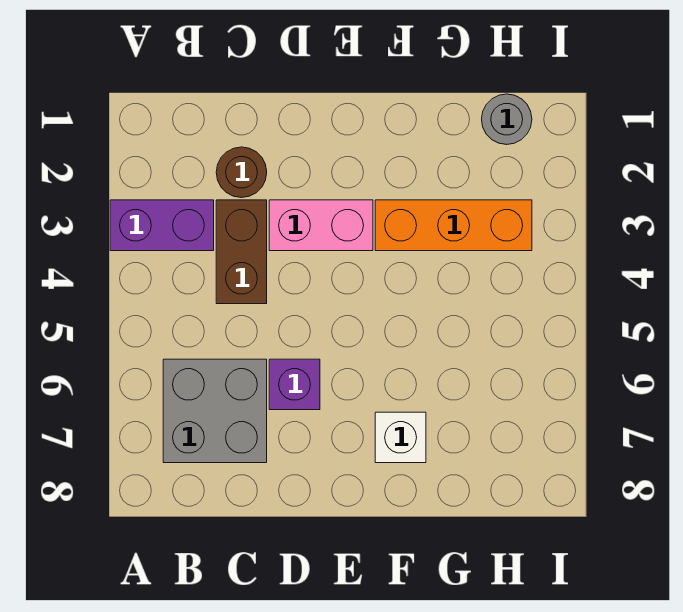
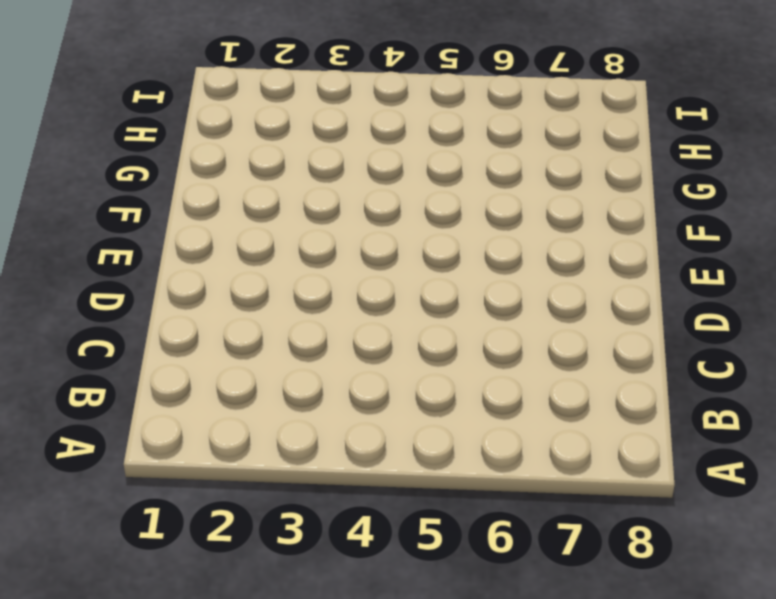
none -> purple brick A3:B3 level 1
none -> grey brick B6:C7 level 1

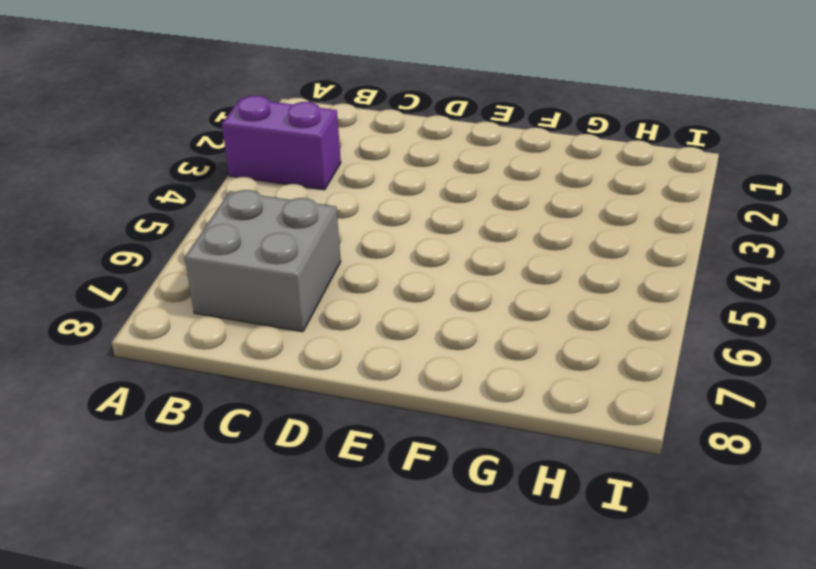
none -> brown round brick C2 level 1
none -> brown brick C3:C4 level 1

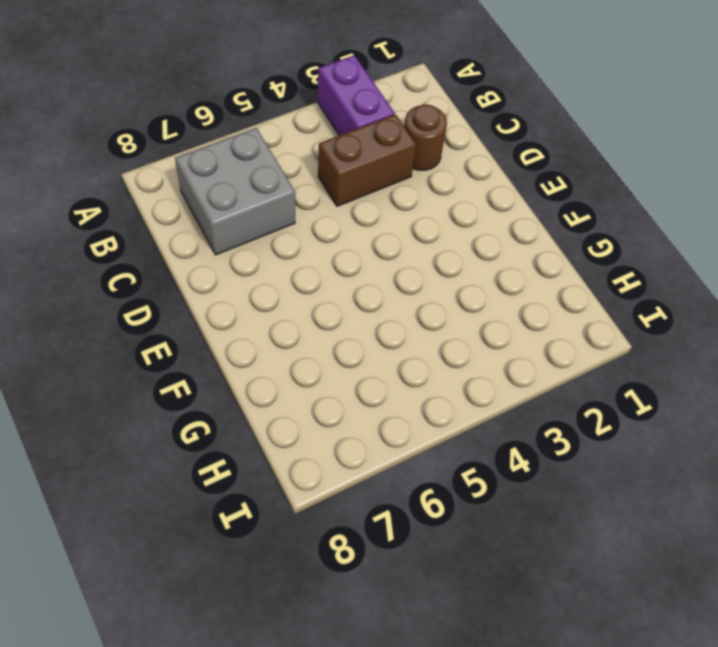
none -> pink brick D3:E3 level 1
none -> purple brick D6 level 1

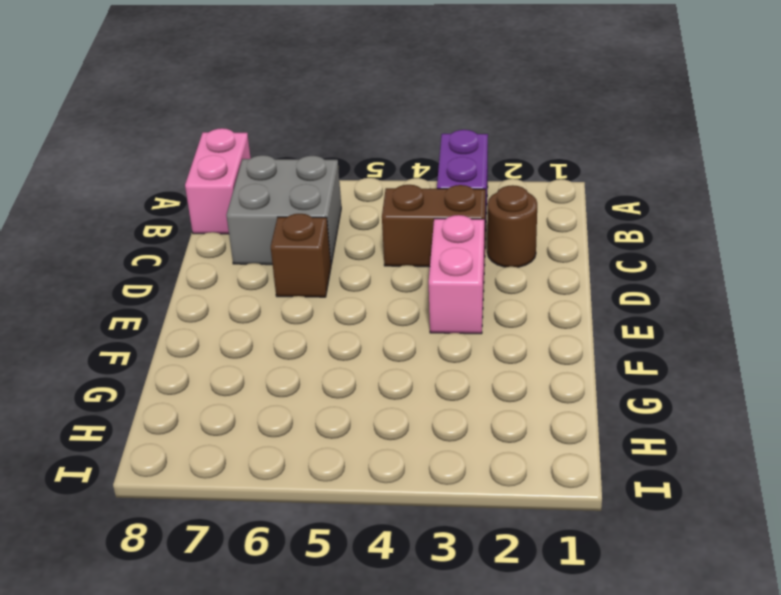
pink brick A8:B8 level 1 -> none
brown brick D6 level 1 -> purple brick D6 level 1
none -> orange brick F3:H3 level 1
none -> white brick F7 level 1

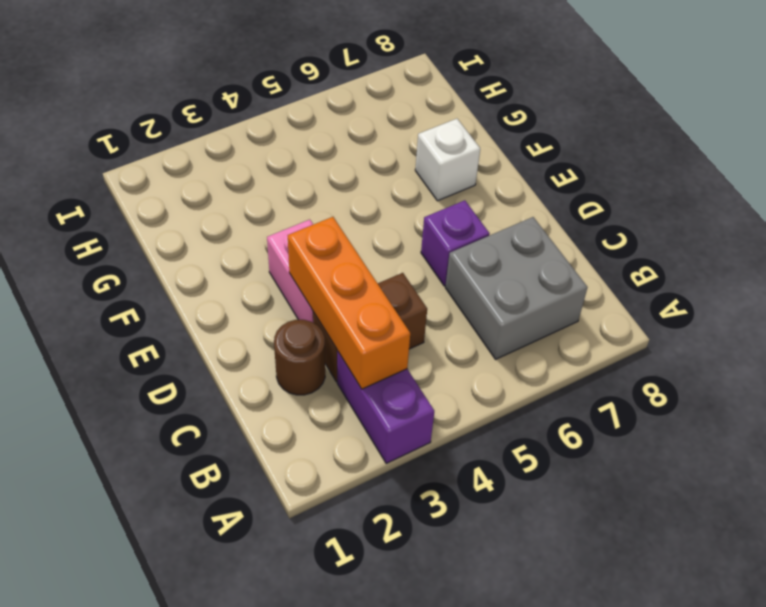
orange brick B3:D3 level 2 -> orange brick F3:H3 level 1
none -> grey round brick H1 level 1

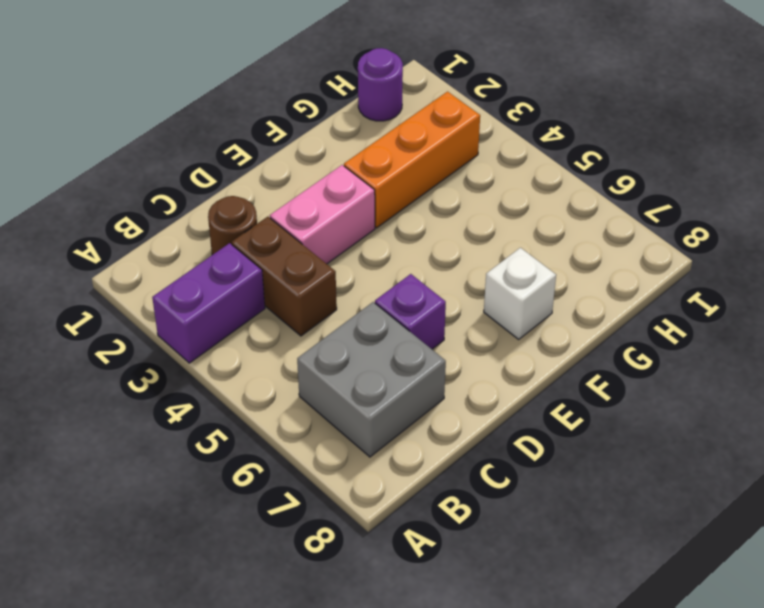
purple round brick H1 level 1 -> grey round brick H1 level 1

